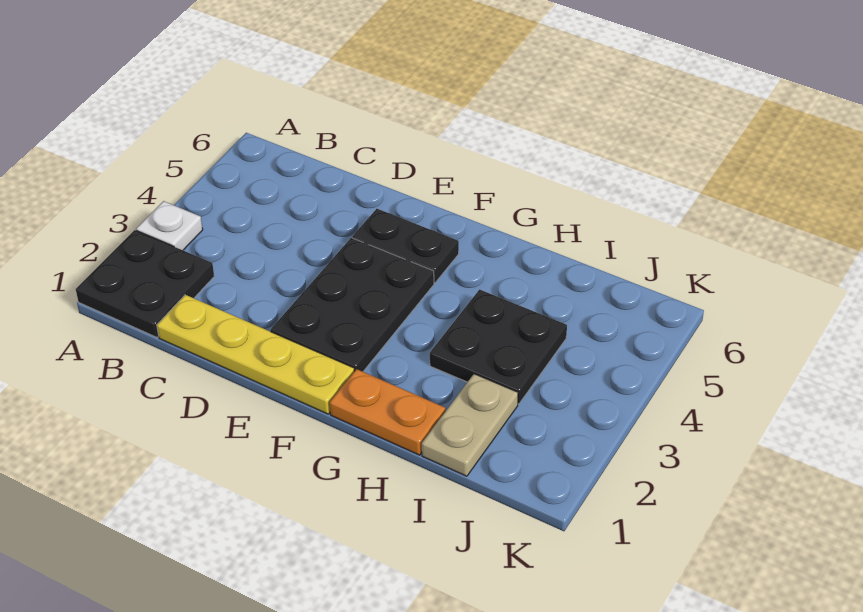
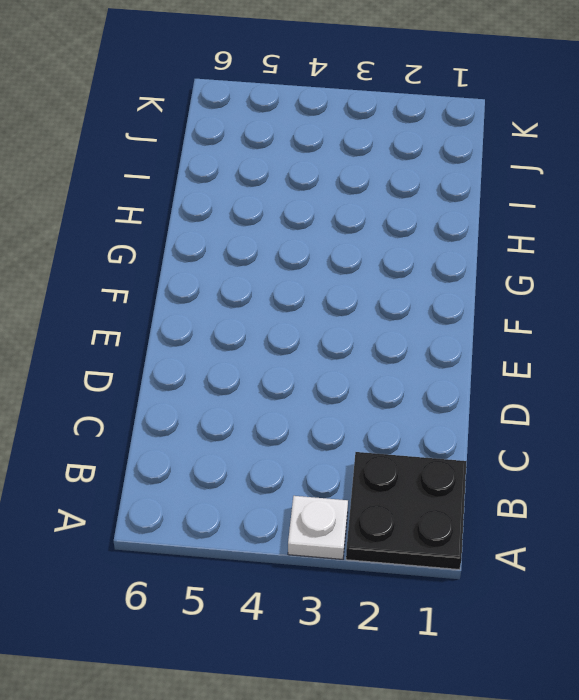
none -> yellow plate C1:F1 level 1
none -> black plate E2:F4 level 1

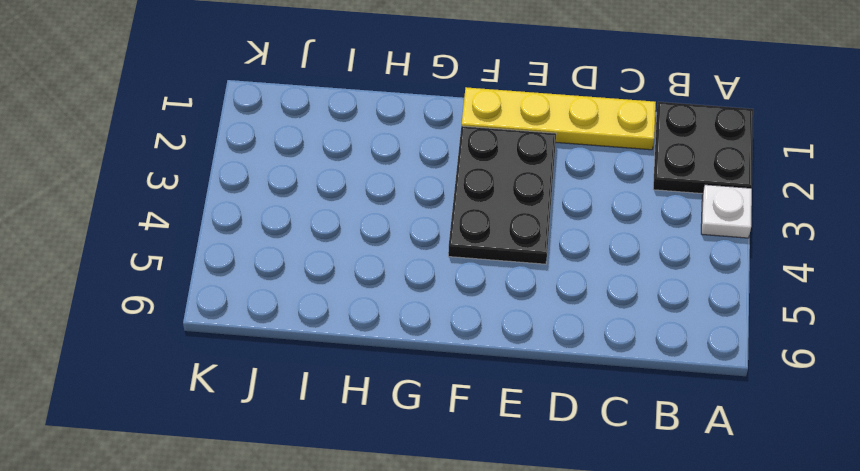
none -> black plate E5:F5 level 1
none -> orange plate G1:H1 level 1

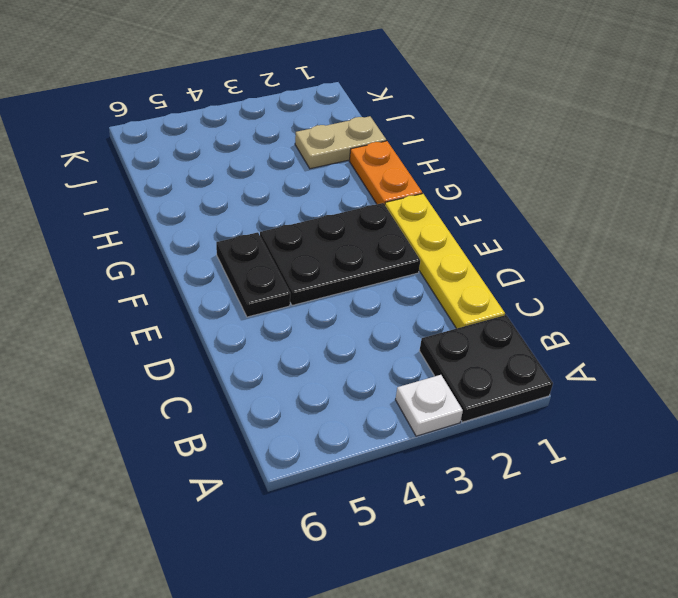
none -> black plate H3:I4 level 1

